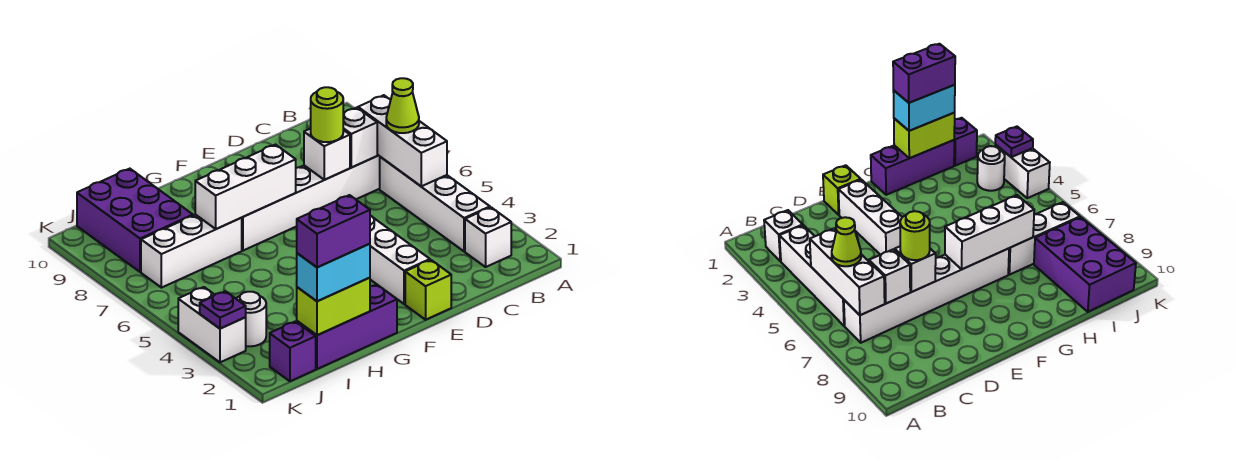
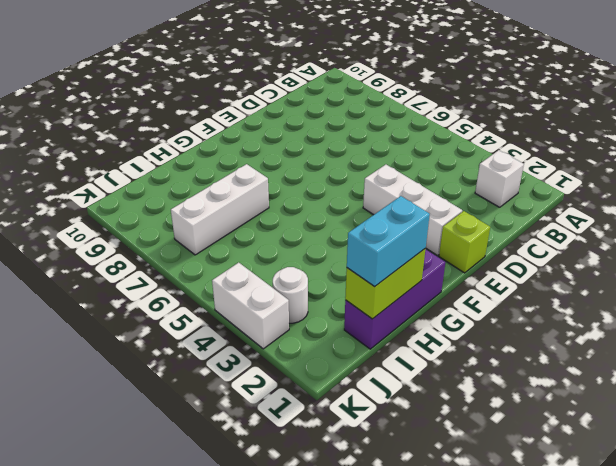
none -> white brick B3:B6 level 1
none -> white brick B7:G7 level 1
none -> purple brick I8:J10 level 1

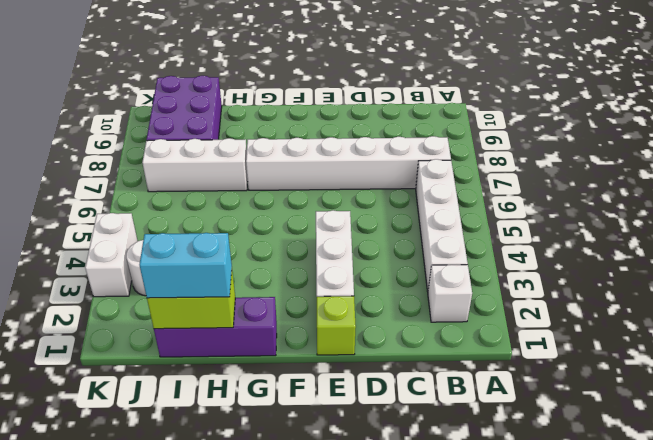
none -> purple brick J1 level 1
none -> white brick B5:B7 level 2
none -> white brick C7 level 2

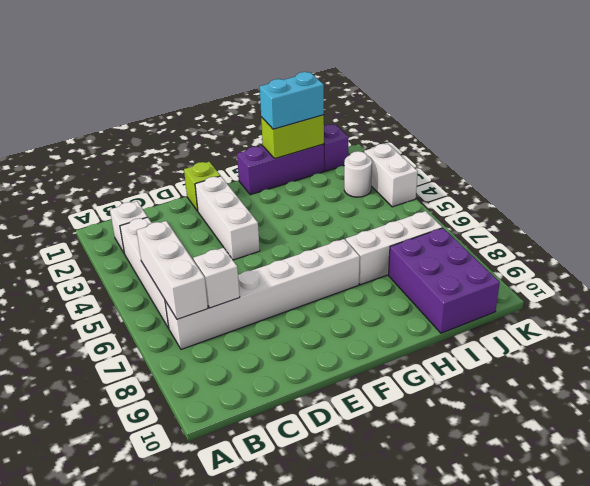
none -> white brick D7 level 2
none -> white brick F7:H7 level 2
none -> purple plate K3 level 2

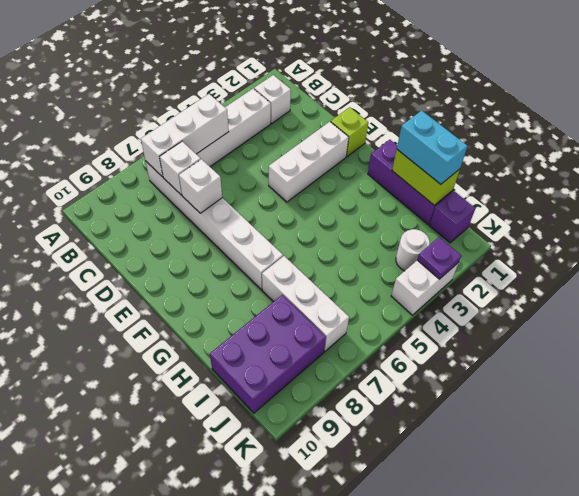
none -> white brick F7:H7 level 2
none -> lime cone B6 level 3
none -> lime round brick D7 level 3

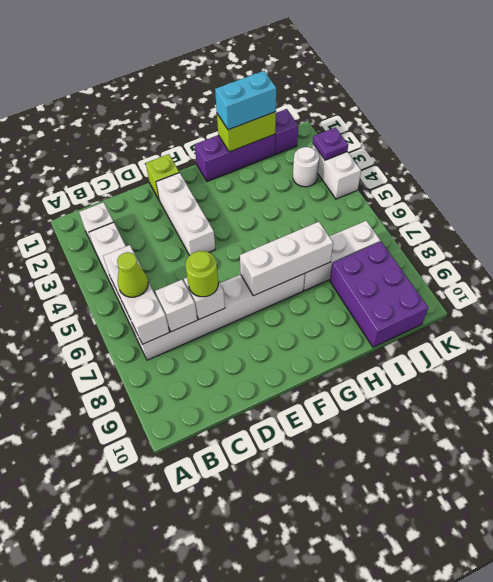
none -> purple brick H1:I1 level 4

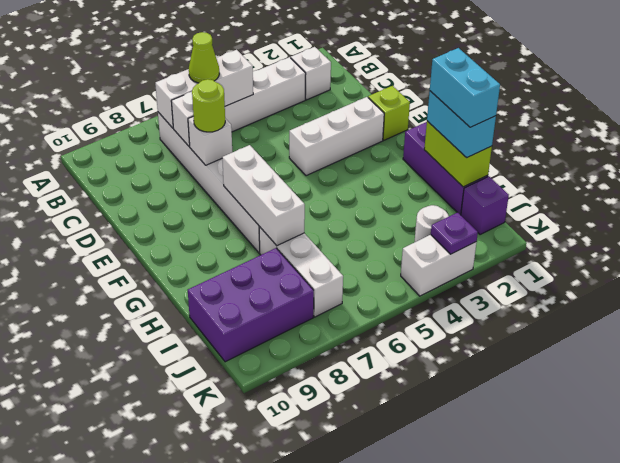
cyan brick H1:I1 level 4 -> purple brick H1:I1 level 4

